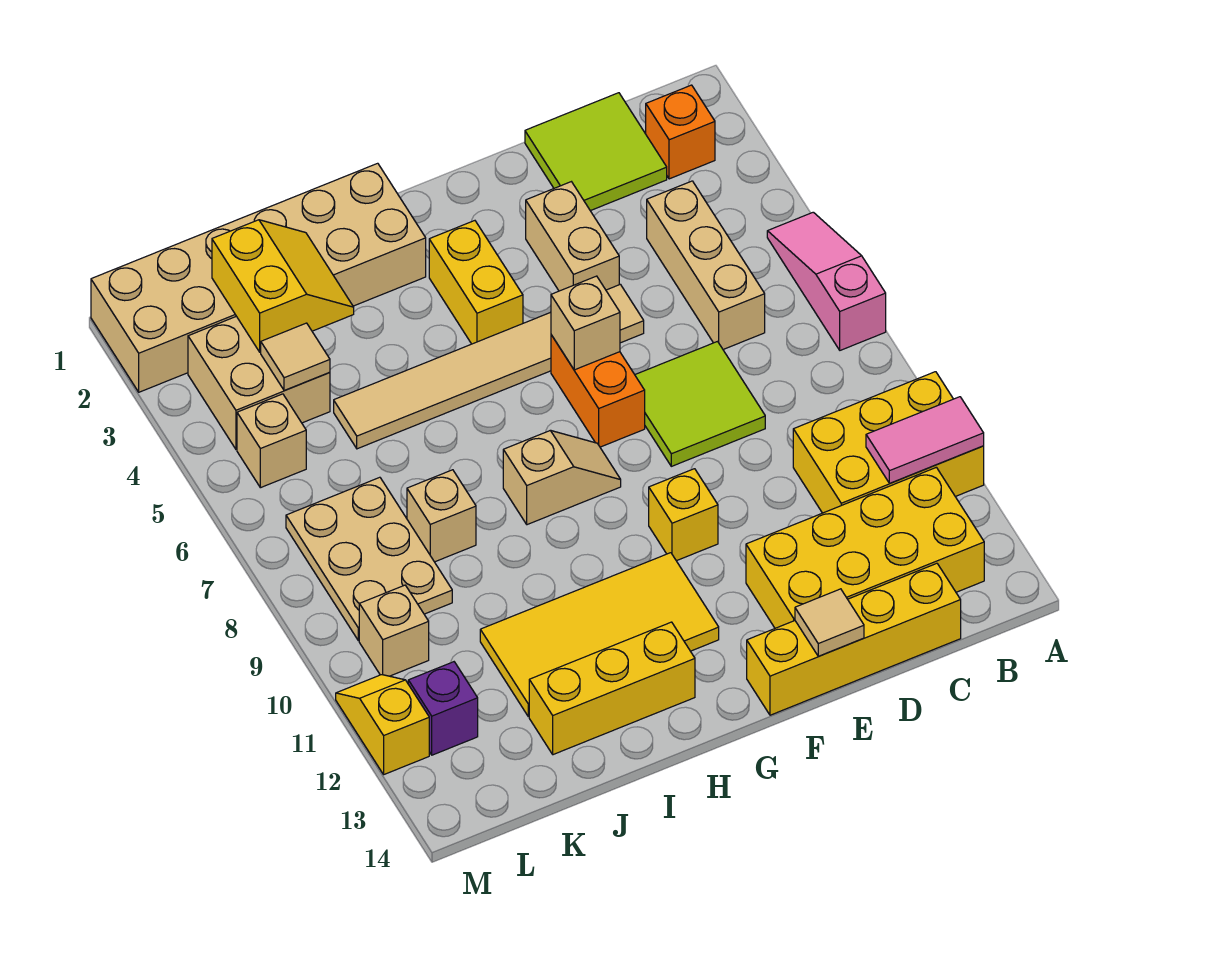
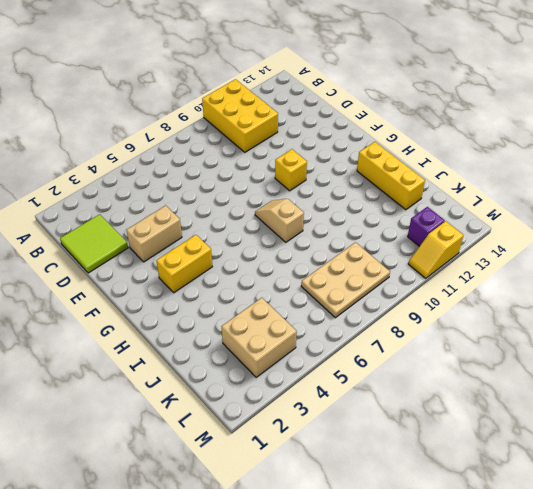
none -> pink slope A5:A7 level 1 top 7
none -> orange brick B2 level 1
none -> yellow brick B12:E13 level 1

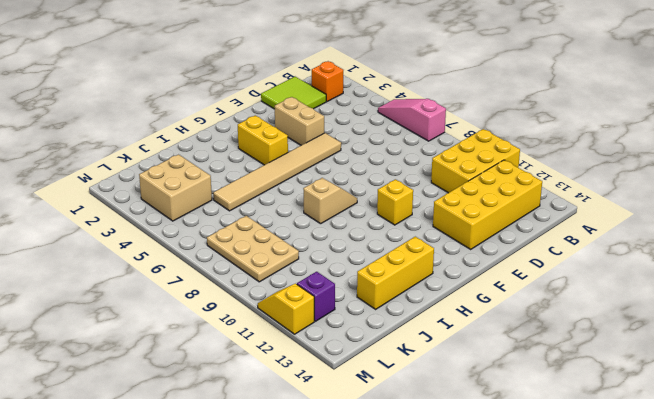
none -> tan brick C4:C6 level 1
none -> yellow brick C14:F14 level 1
none -> lime tile D7:E8 level 1

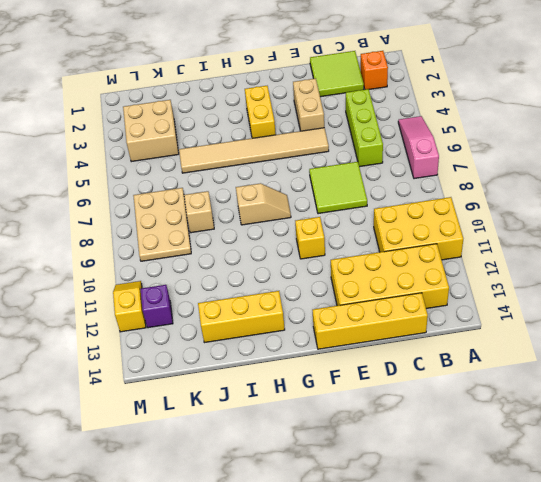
lime brick C4:C6 level 1 -> tan brick C4:C6 level 1
none -> orange brick F6:F7 level 1
none -> yellow tile G11:J12 level 1
none -> tan brick H1:M2 level 1

